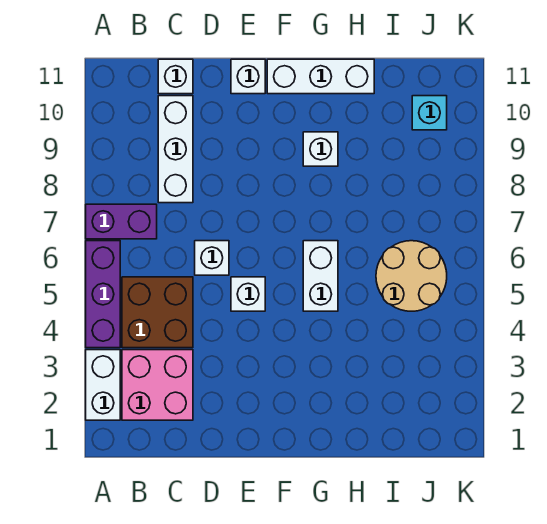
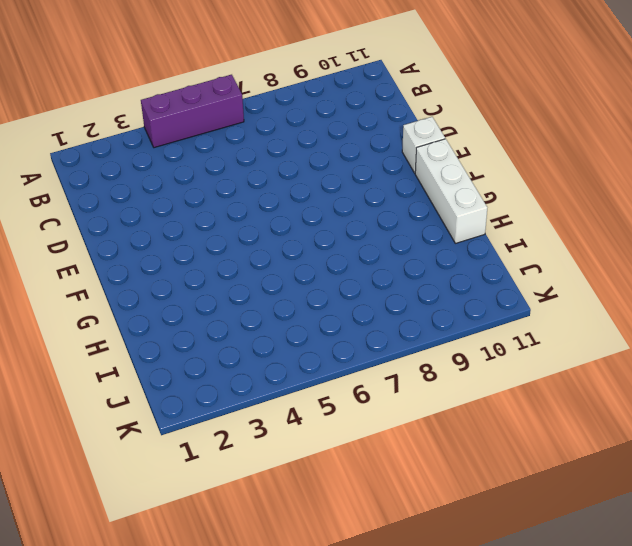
none -> white brick A2:A3 level 1
none -> purple brick A7:B7 level 1
none -> pink brick B2:C3 level 1

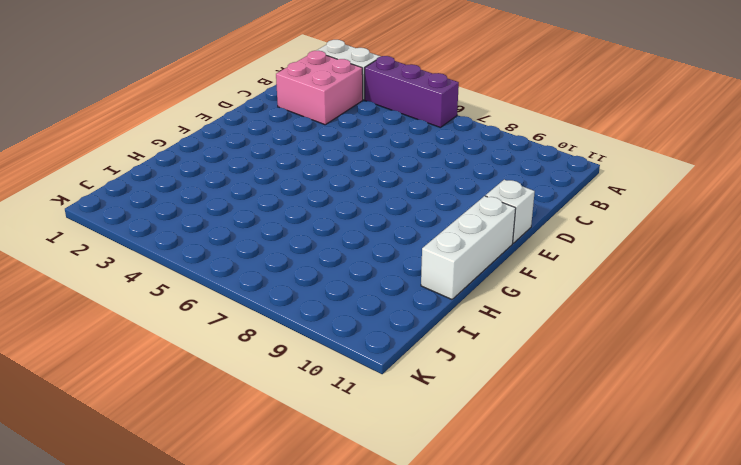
none -> purple brick A7:B7 level 1
none -> brown brick B4:C5 level 1
none -> white brick C8:C10 level 1

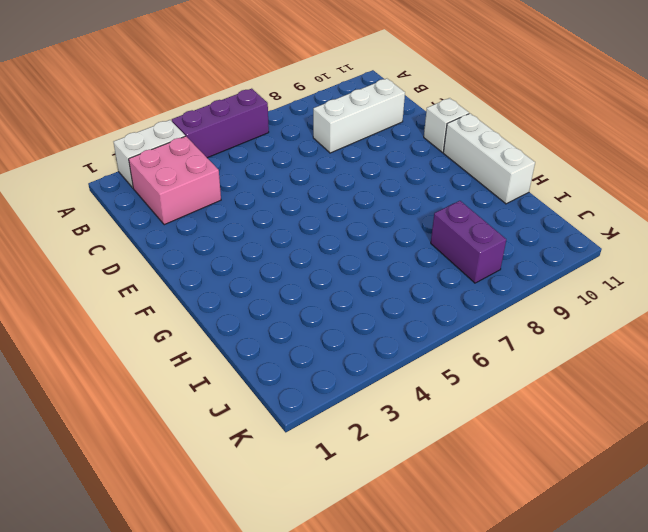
purple brick I8:J8 level 1 -> purple brick A7:B7 level 1
none -> brown brick B4:C5 level 1
none -> white brick C11 level 1
none -> white brick D6 level 1

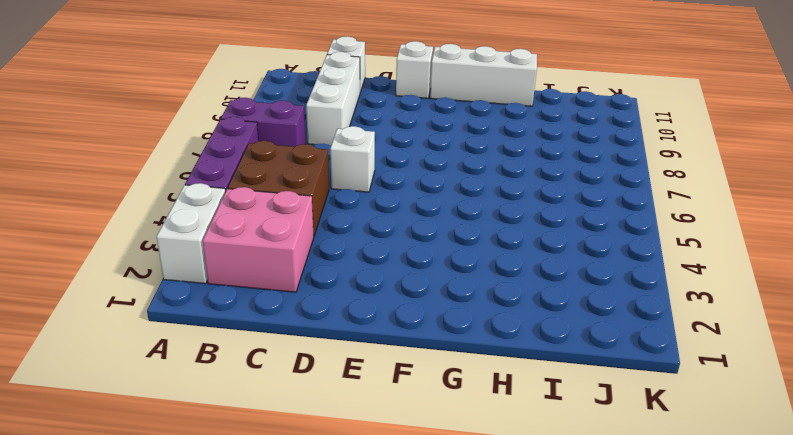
none -> white brick E5 level 1
none -> white brick G5:G6 level 1
none -> white brick G9 level 1

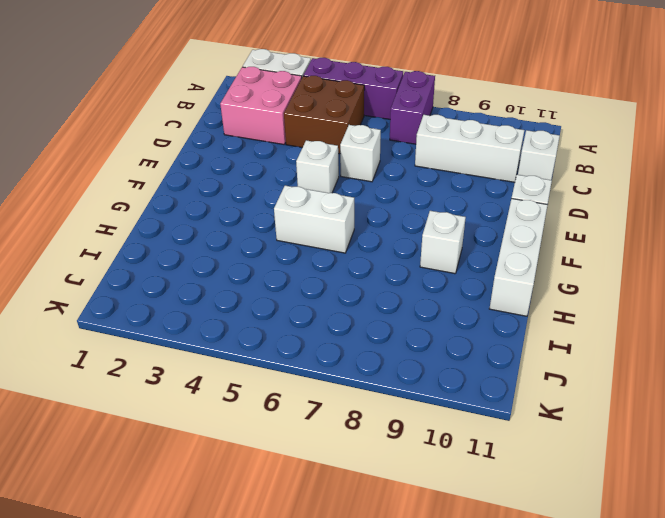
none -> tan round brick I5:J6 level 1
none -> cyan brick J10 level 1

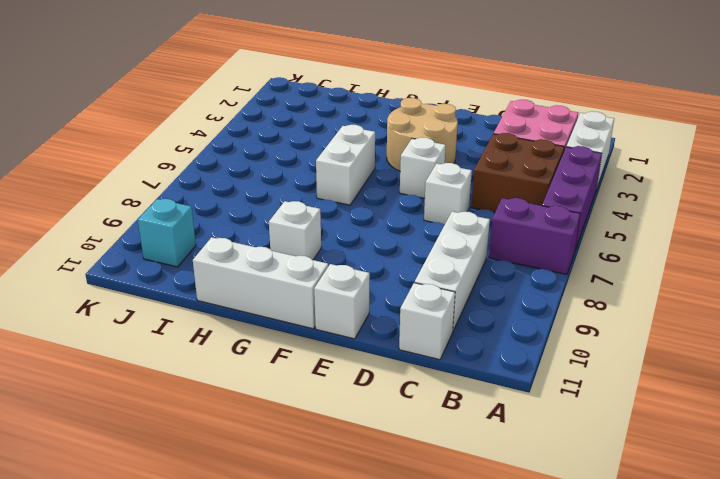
tan round brick E3:F4 level 1 -> tan round brick I5:J6 level 1

